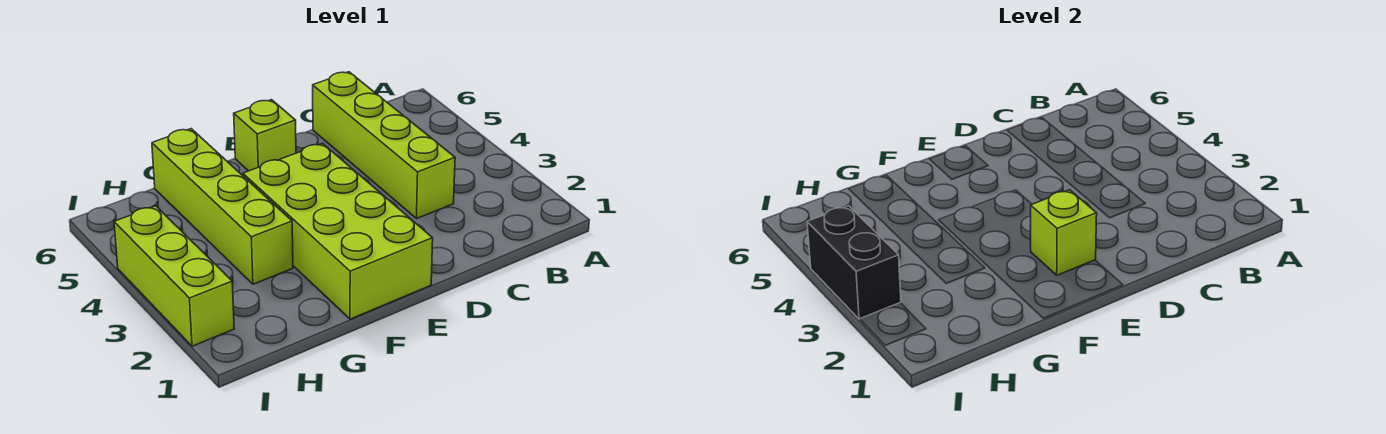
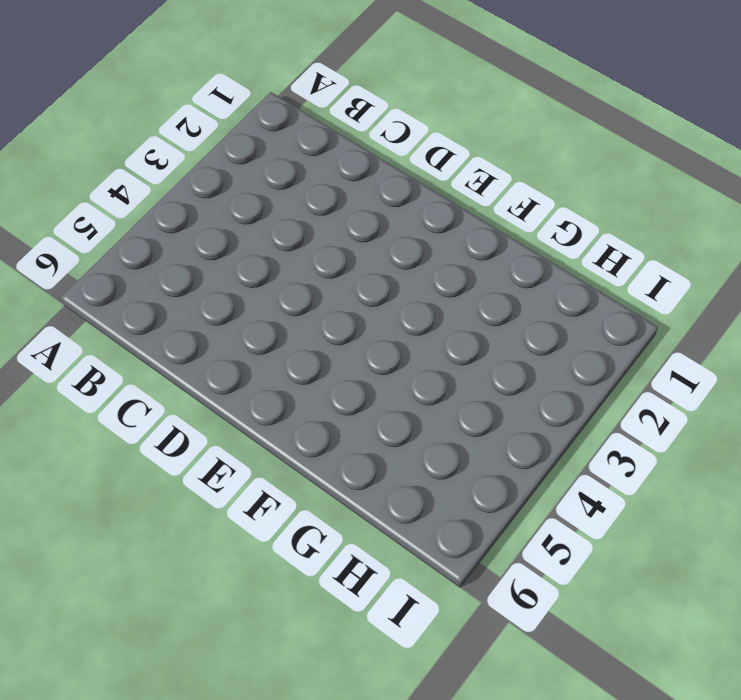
none -> lime brick C3:C6 level 1
none -> lime brick E1:F4 level 1

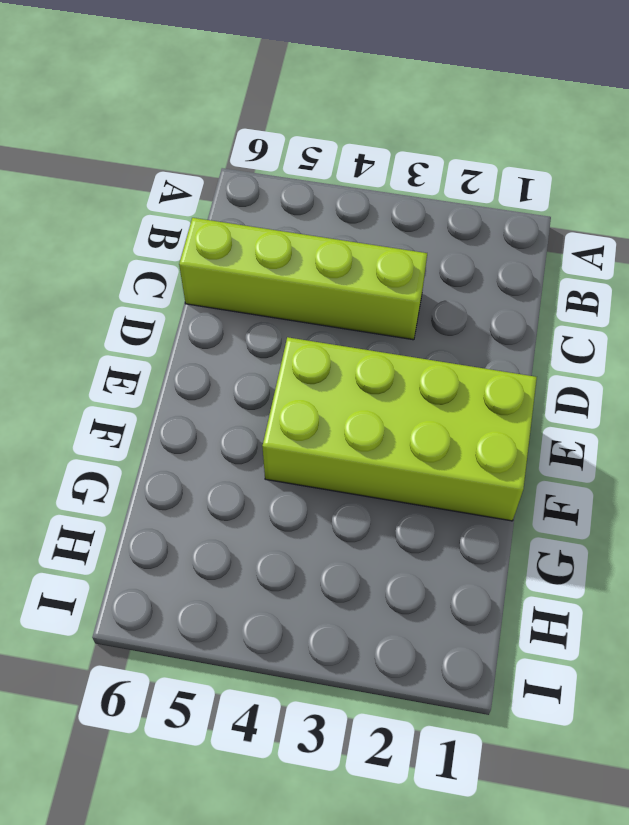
none -> lime brick E6 level 1
none -> lime brick G3:G6 level 1

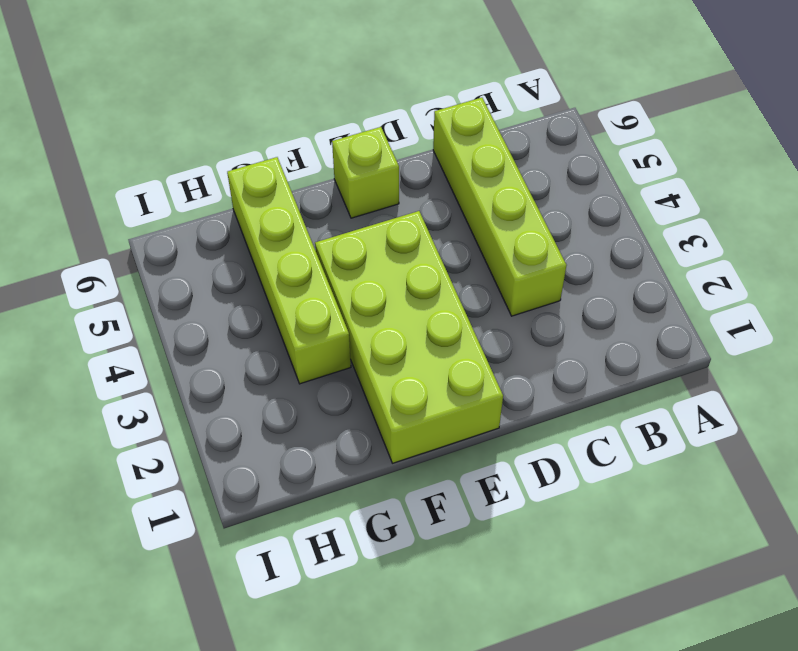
none -> lime brick I2:I4 level 1
none -> lime brick E2 level 2

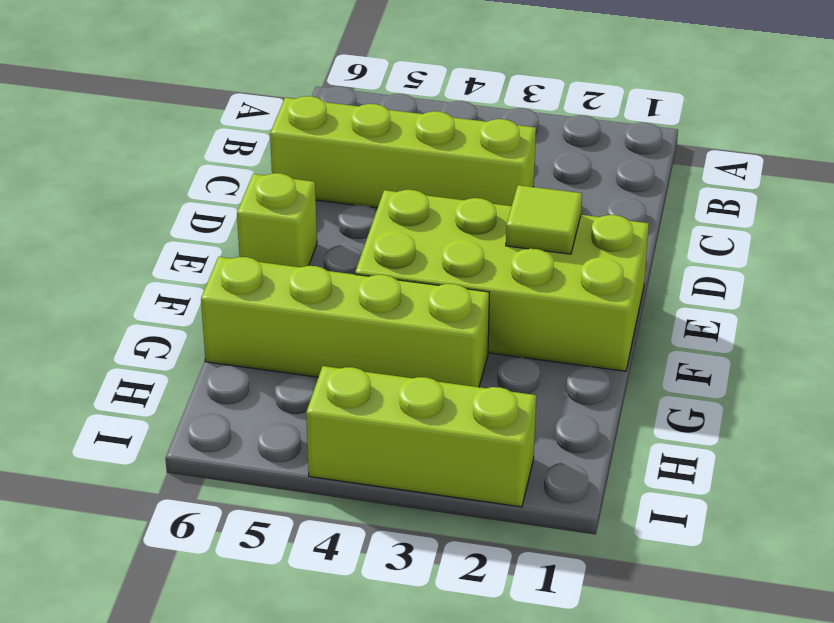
lime tile E2 level 2 -> lime brick E2 level 2
none -> black brick I3:I4 level 2

